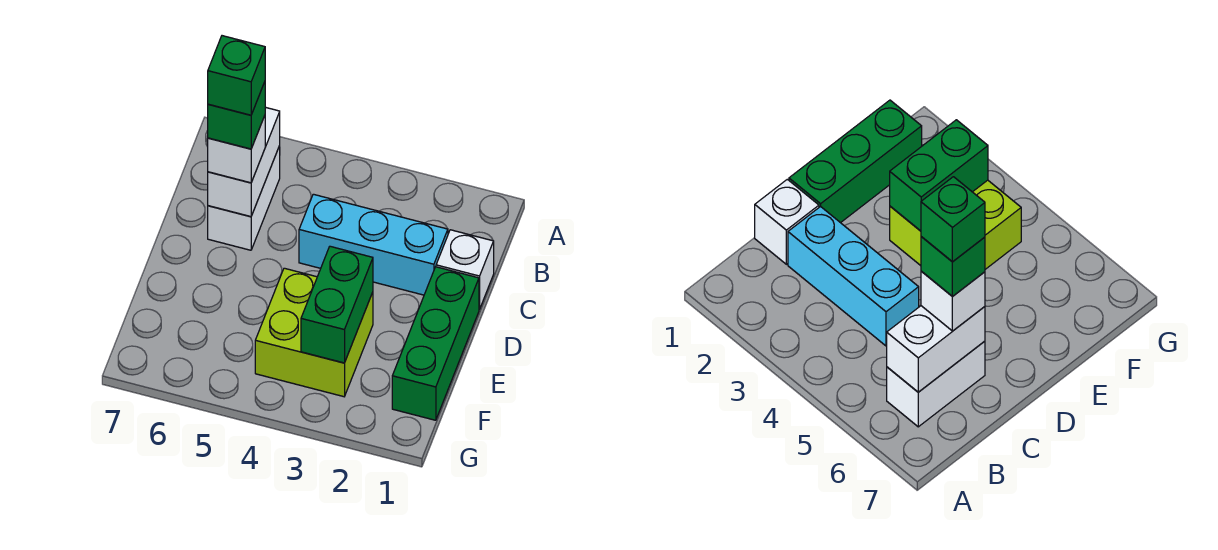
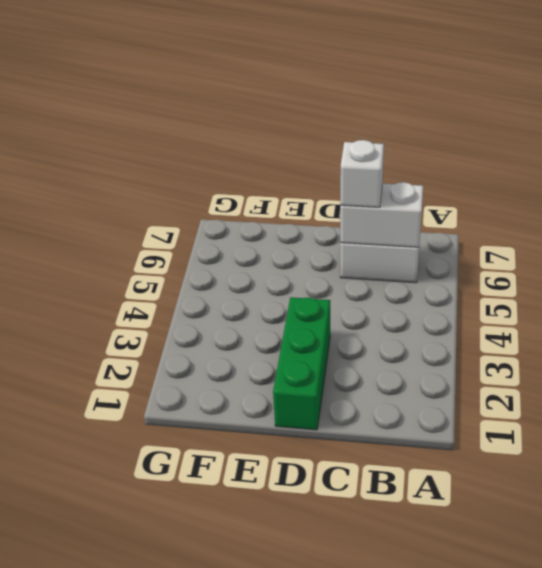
green brick D1:D3 level 1 -> green brick D1:F1 level 1
none -> white brick C1 level 1
none -> cyan brick C2:C4 level 1

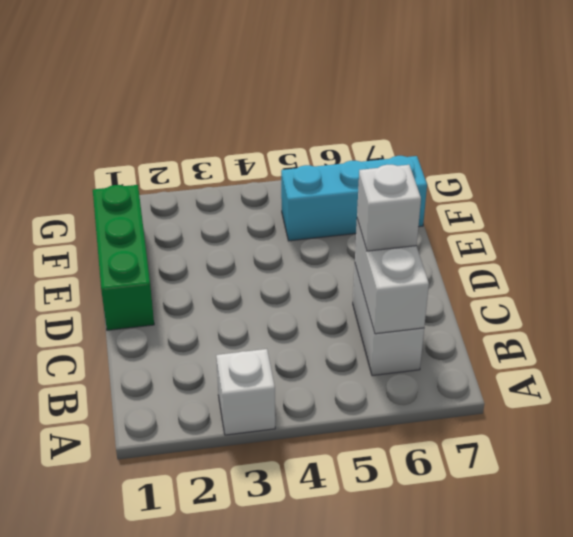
white brick A3 level 1 -> white brick C1 level 1
cyan brick F5:F7 level 1 -> cyan brick C2:C4 level 1
none -> lime brick E3:F4 level 1
none -> green brick E3:F3 level 2

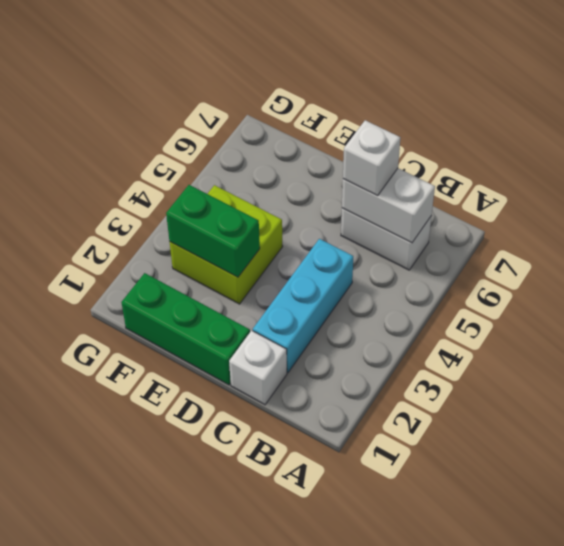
none -> green brick C6 level 4
none -> green brick C6 level 5

